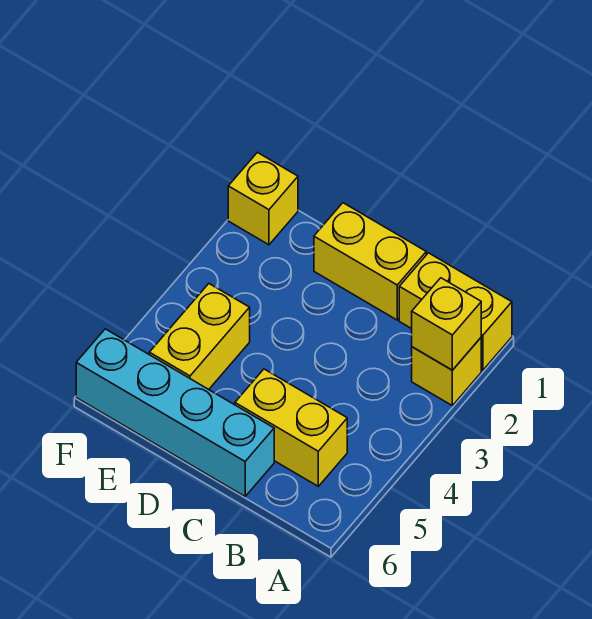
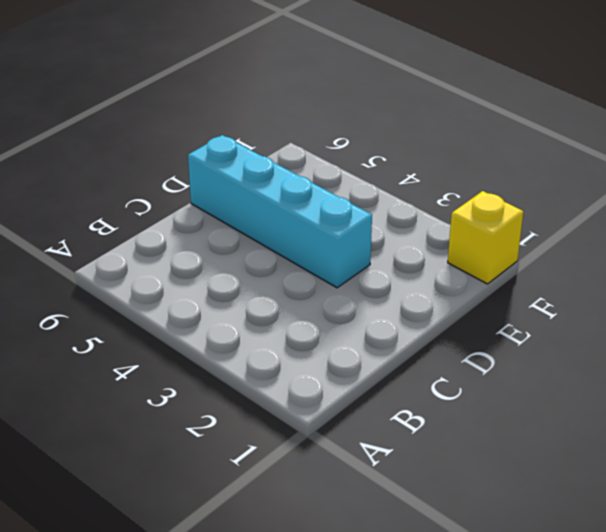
cyan brick D3:D6 level 1 -> cyan brick C6:F6 level 1
none -> yellow brick A1:B1 level 1
none -> yellow brick A2 level 1

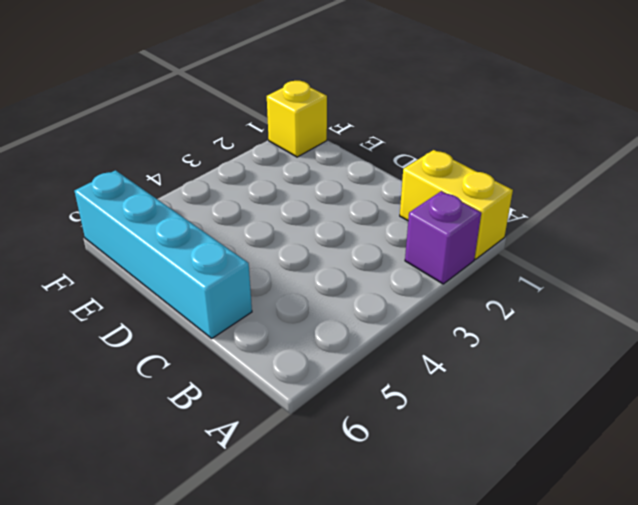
purple brick A2 level 1 -> yellow brick A2 level 1
none -> yellow brick B5:C5 level 1
none -> yellow brick C1:D1 level 1

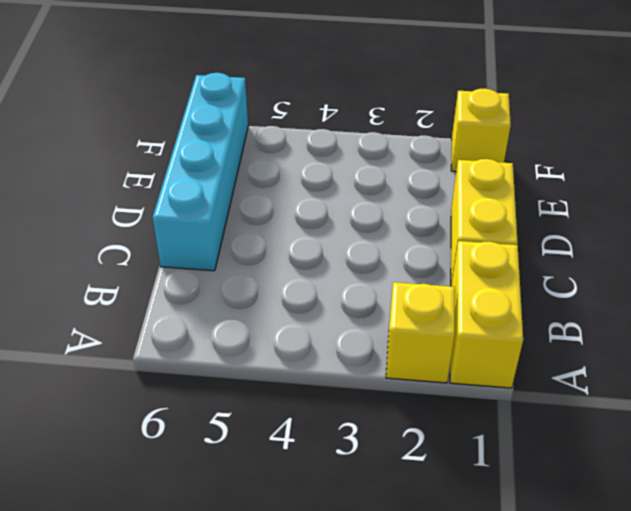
none -> yellow brick B5:C5 level 1
none -> yellow brick E4:E5 level 1

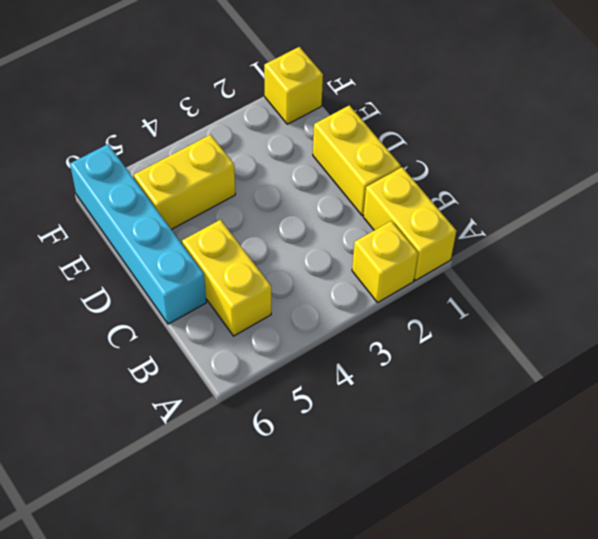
none -> yellow brick A2 level 2

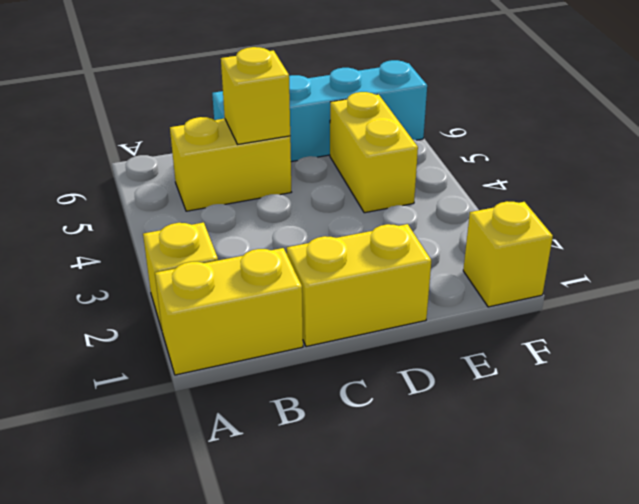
yellow brick C5 level 2 -> yellow brick A2 level 2

